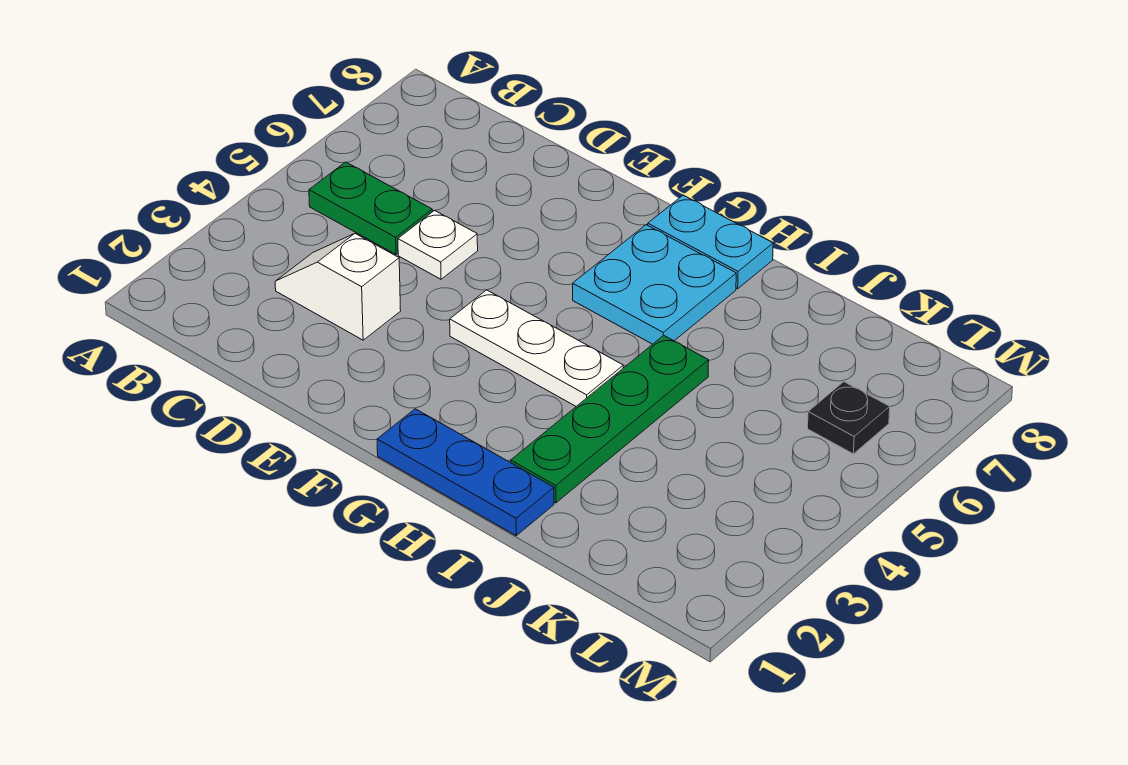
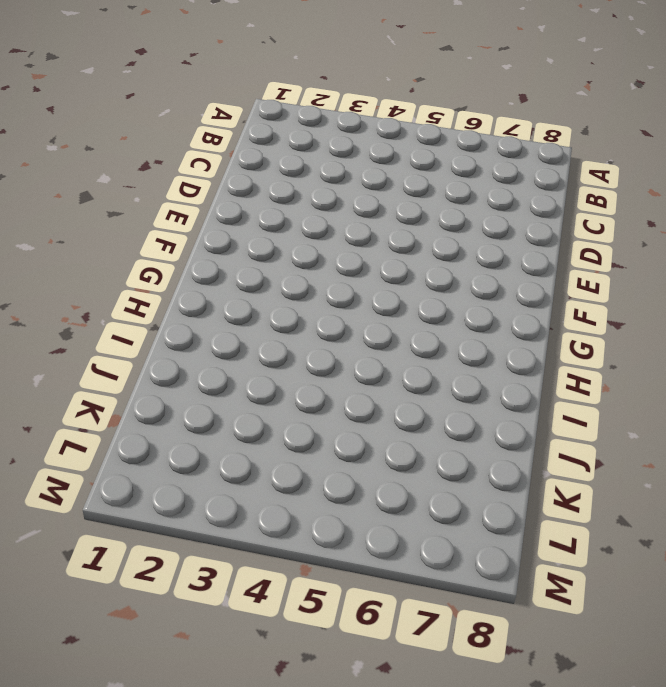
none -> green plate B5:C5 level 1
none -> white slope C3:D3 level 1 top D

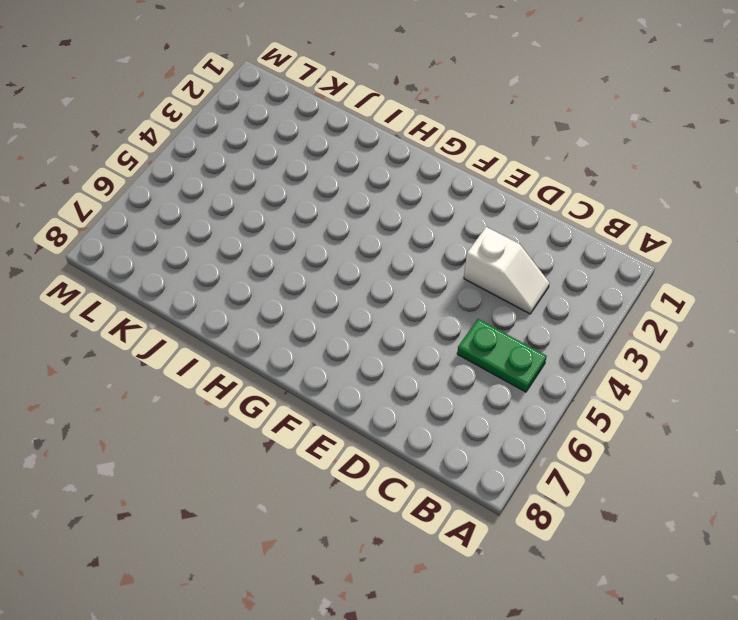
none -> white plate D5 level 1
none -> white plate F4:H4 level 1

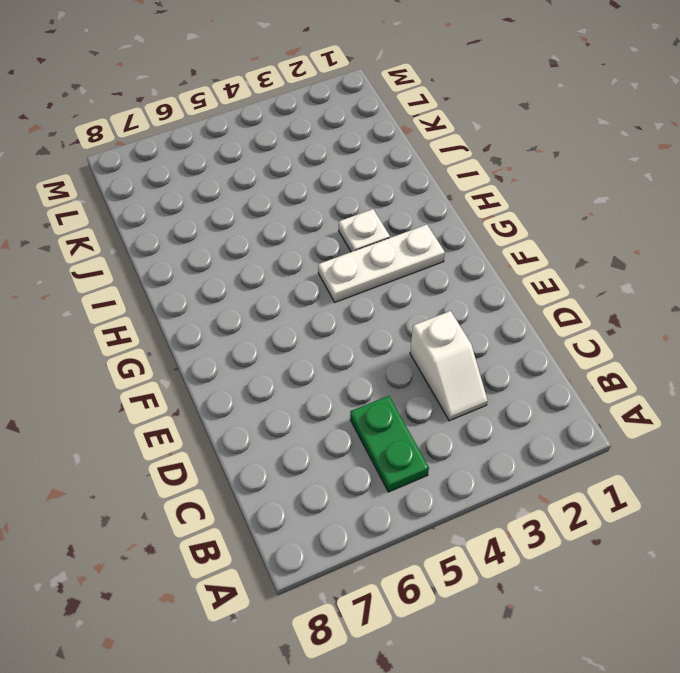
white plate G2:G4 level 1 -> white plate F4:H4 level 1
white plate H3 level 1 -> white plate D5 level 1
none -> blue plate G1:I1 level 1
none -> cyan plate G6:H7 level 1

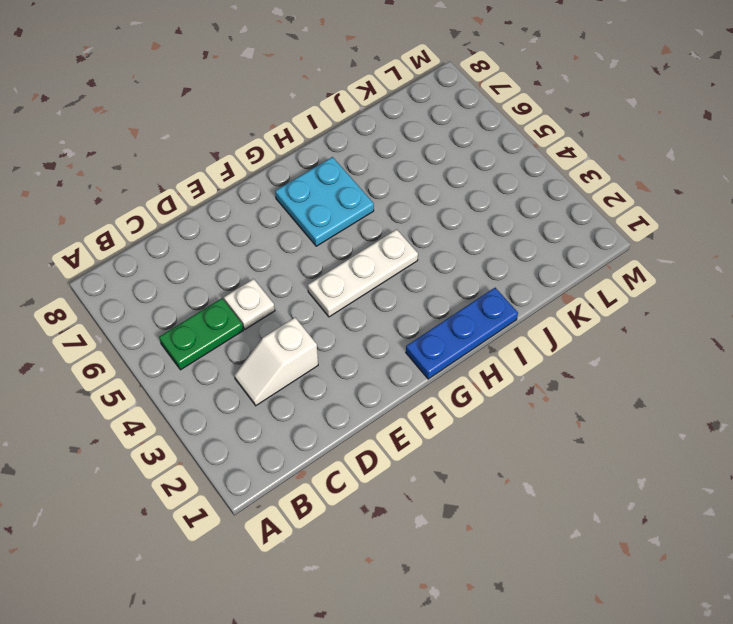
none -> cyan plate G8:H8 level 1
none -> green plate I2:I5 level 1

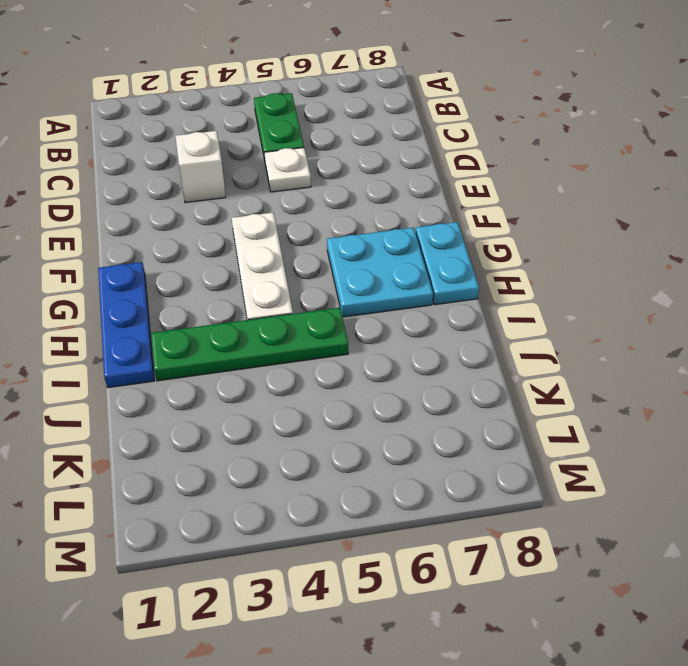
none -> black plate L6 level 1

